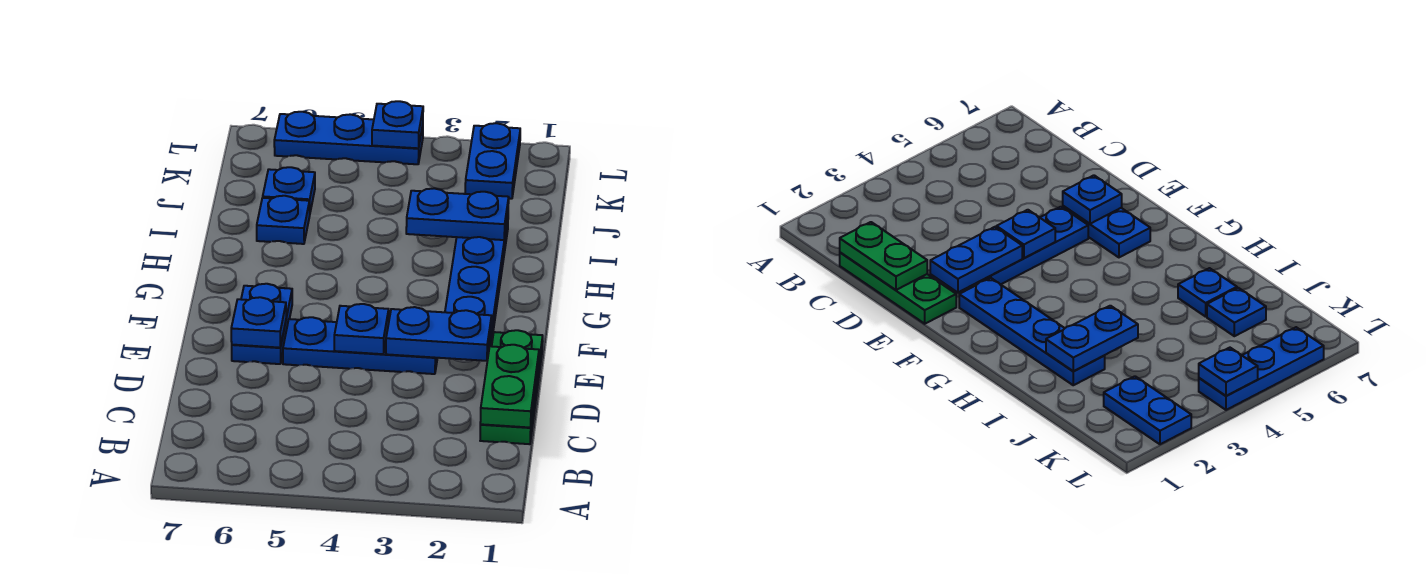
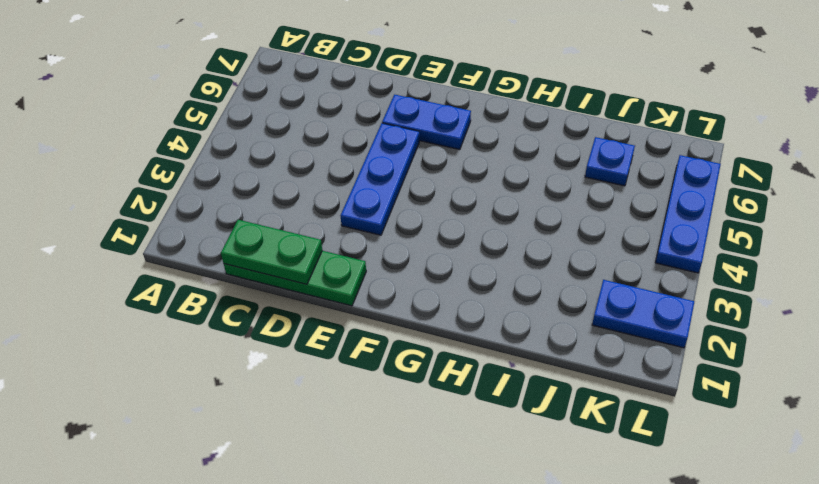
none -> blue plate F2:I2 level 1
none -> blue plate I6 level 1
none -> blue plate E2:E3 level 2

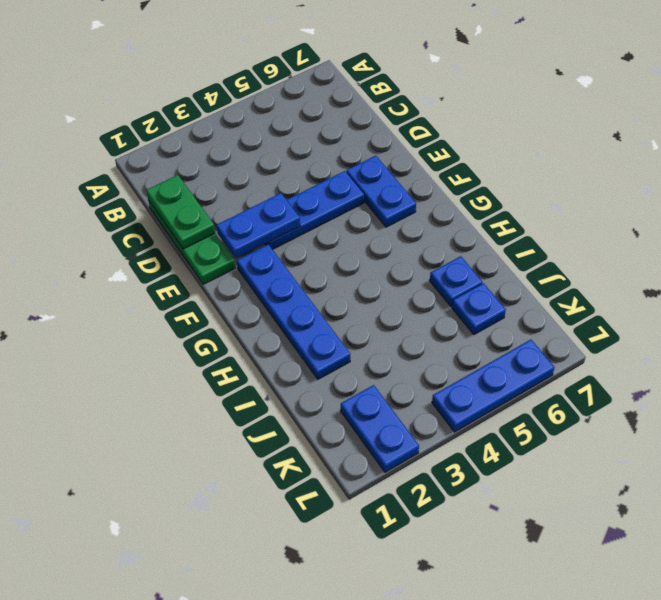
none -> blue plate E4 level 2
none -> blue plate E6 level 2
none -> blue plate I2:I3 level 2

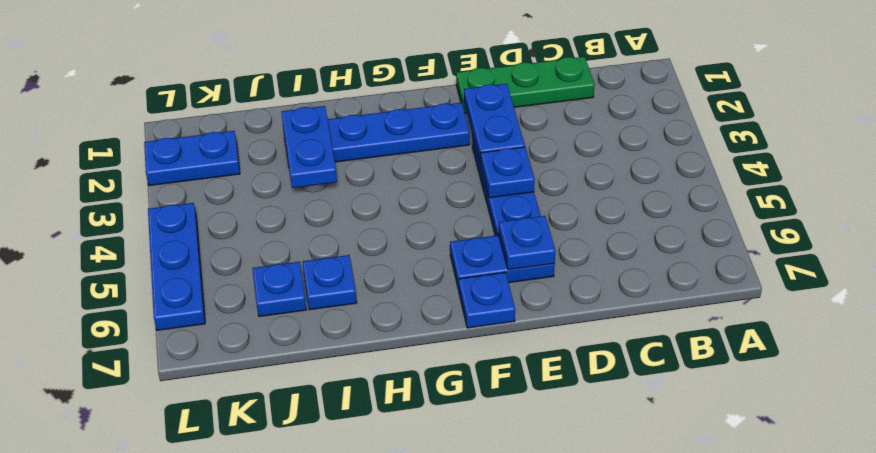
blue plate F7 level 1 -> blue plate L4 level 2
none -> green plate C1:D1 level 2

